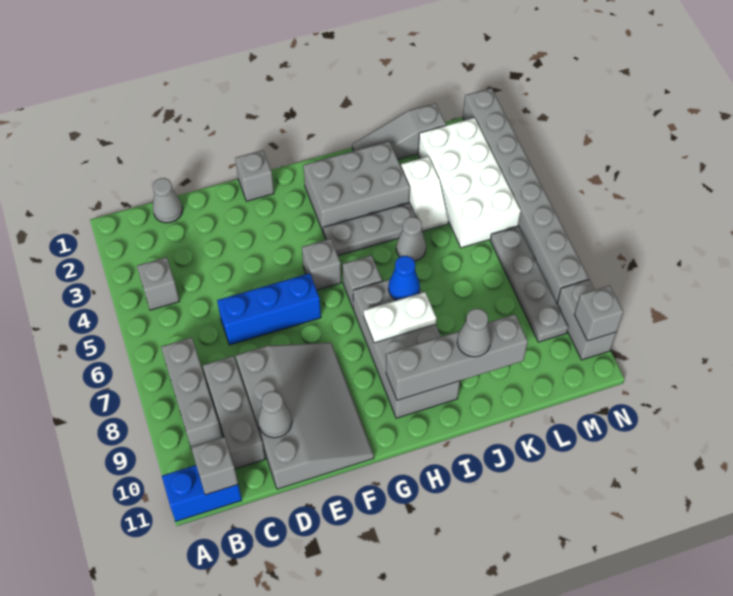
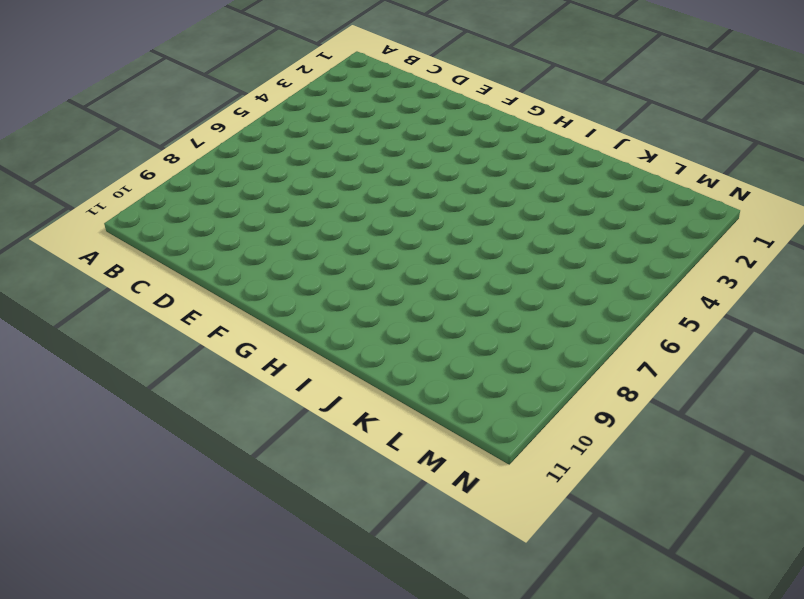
none -> blue brick A11:B11 level 1
none -> grey brick B4 level 1
none -> grey brick B7:B9 level 1

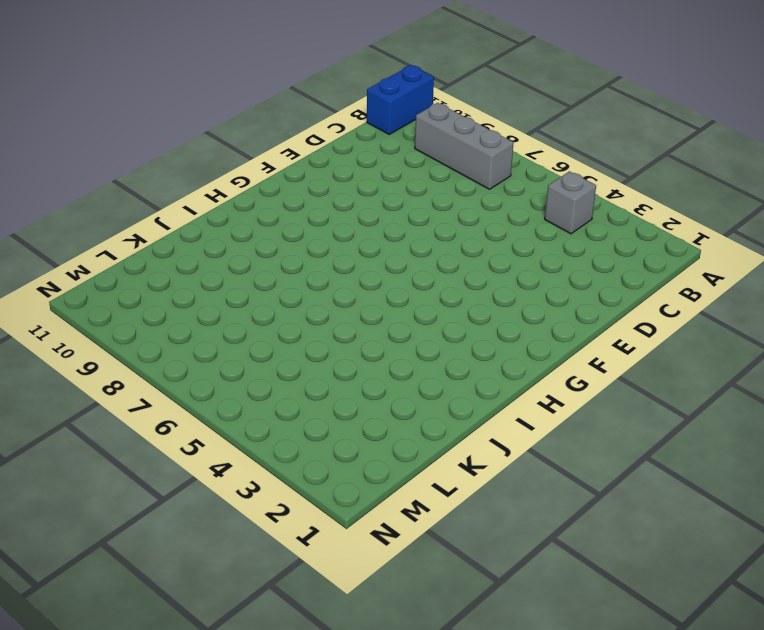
none -> grey cone C1 level 1
none -> grey brick C8:C10 level 1
none -> blue brick D6:F6 level 1

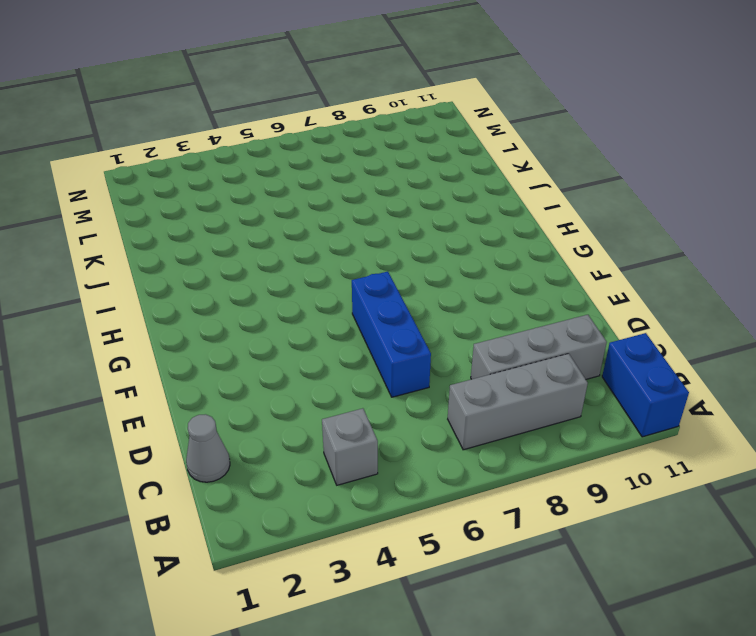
none -> grey slope D8:F11 level 1 top D
none -> grey brick F1 level 1
none -> grey brick G5 level 1

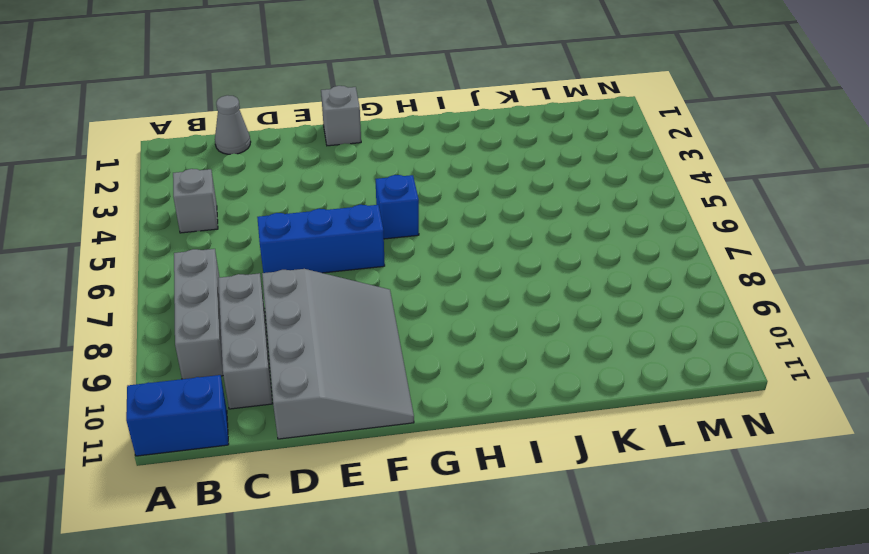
blue brick G5 level 1 -> grey brick G5 level 1
none -> grey brick H2:J3 level 1
none -> grey plate H4:J4 level 1
none -> grey brick H6 level 1

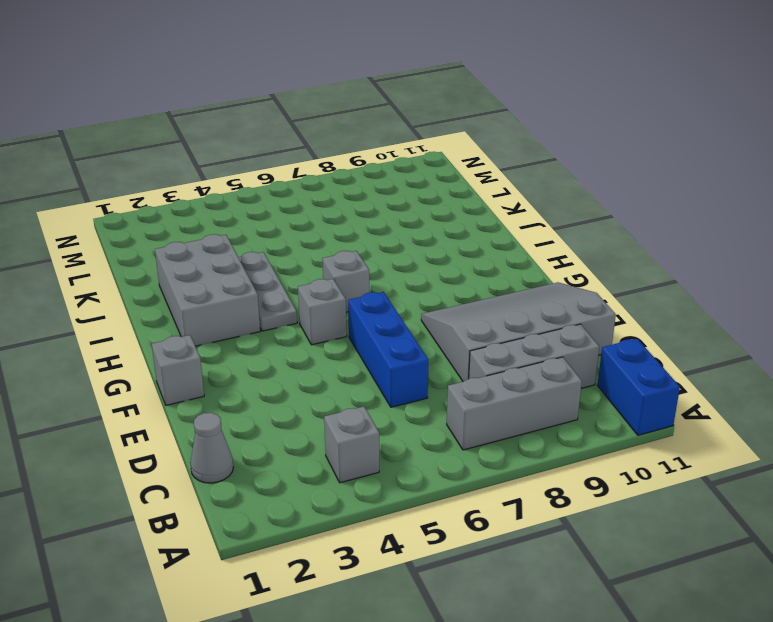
none -> grey brick H7:I10 level 1
none -> grey slope J1:L1 level 1 top L
none -> grey cone J5 level 1

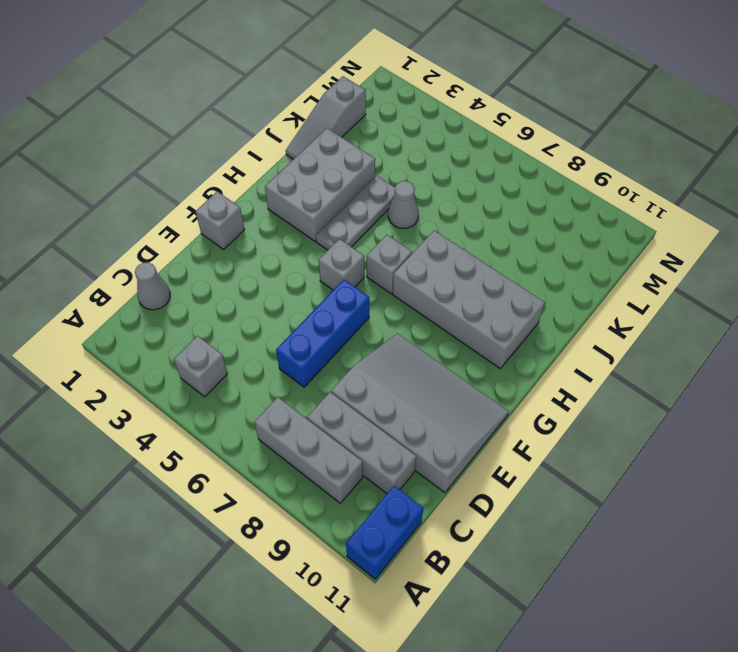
none -> white slope K3:K4 level 1 top 3
none -> white brick L2:M5 level 1
none -> grey plate M6:M9 level 1

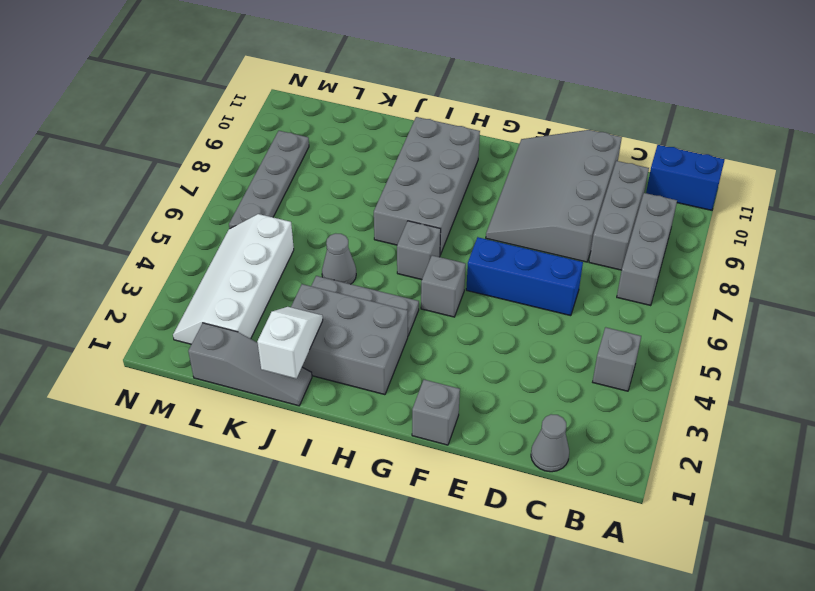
white slope J1:J2 level 2 top 1 -> white slope K3:K4 level 1 top 3
white slope L2:M5 level 1 top L -> white brick L2:M5 level 1
none -> grey brick N1:N8 level 1
none -> grey brick N9:N10 level 1
none -> grey brick B11 level 2

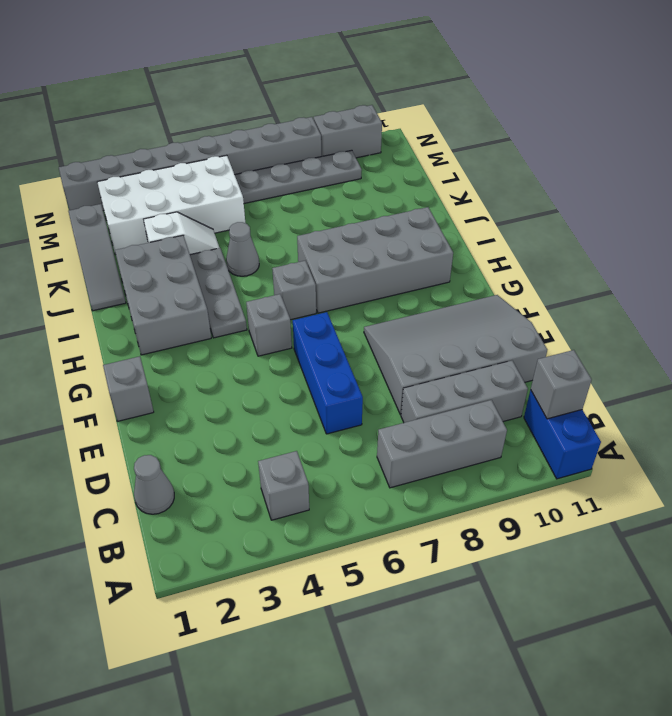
none -> grey cone D10 level 2
none -> white plate H8:I8 level 2
none -> grey brick H10:K10 level 2

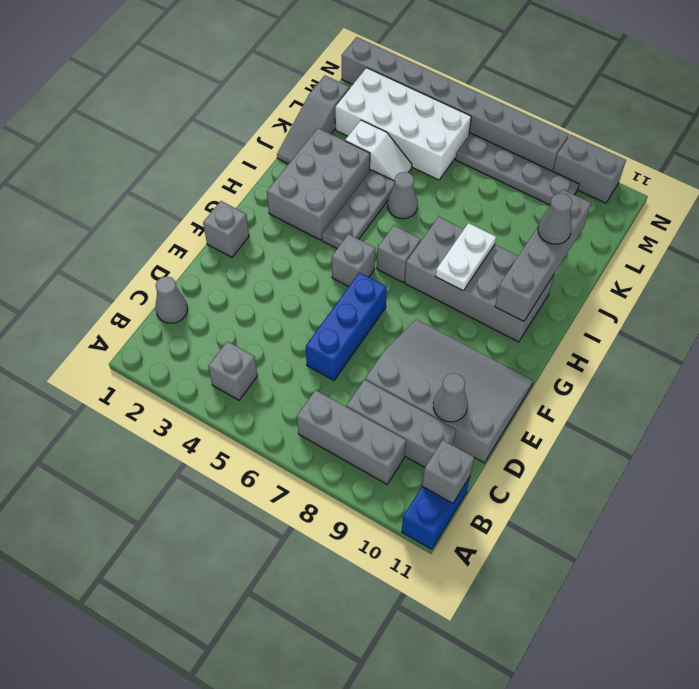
none -> blue cone I7 level 2
none -> grey brick N10 level 2

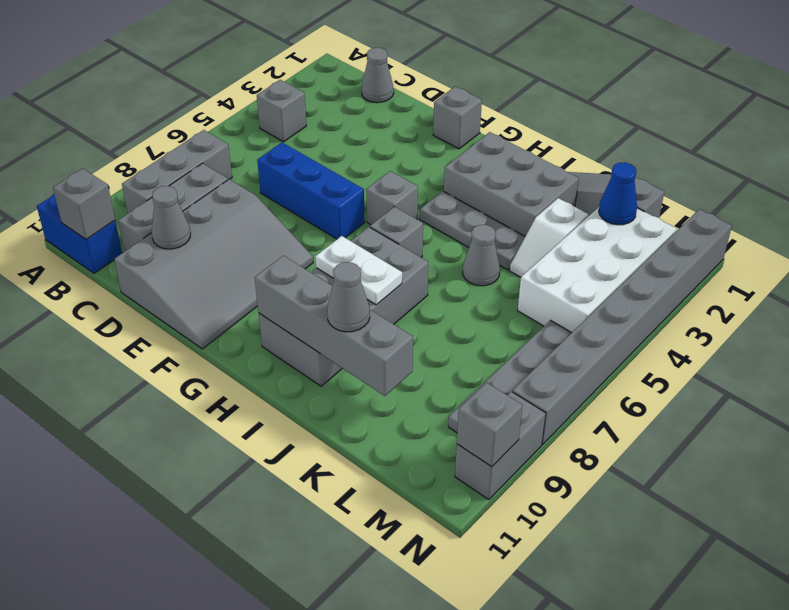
blue cone L2 level 2 -> blue cone I7 level 2

